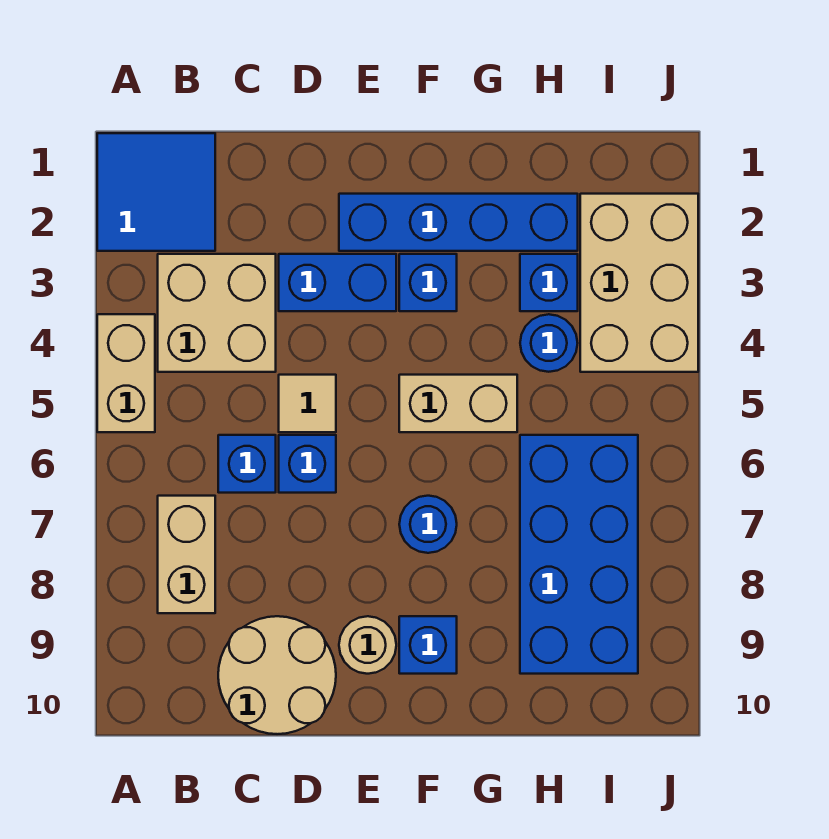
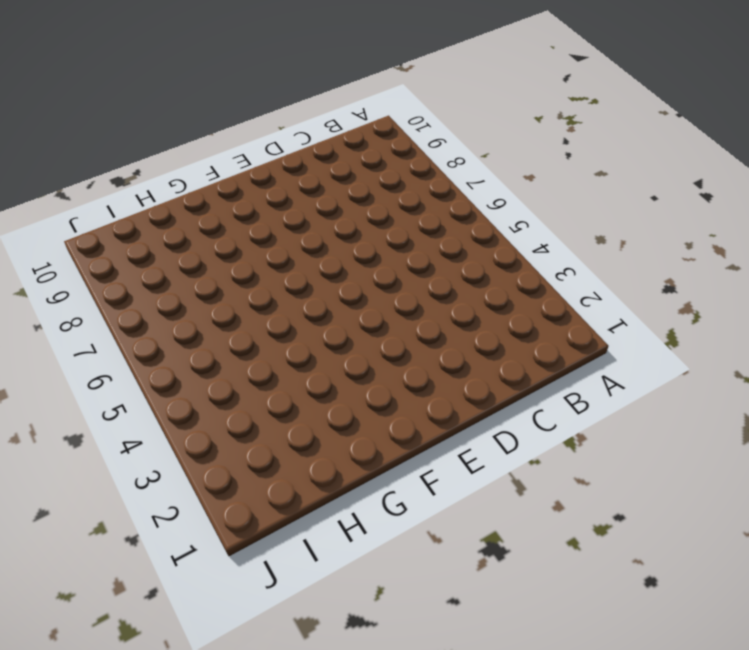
none -> blue tile A1:B2 level 1
none -> tan brick A4:A5 level 1
none -> tan brick B3:C4 level 1

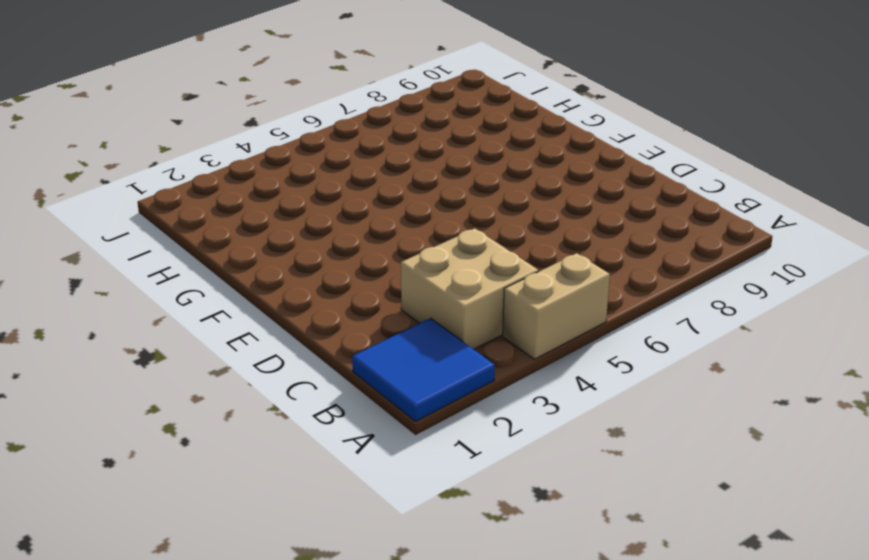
none -> tan brick B7:B8 level 1
none -> blue brick C6 level 1
none -> tan round brick C9:D10 level 1

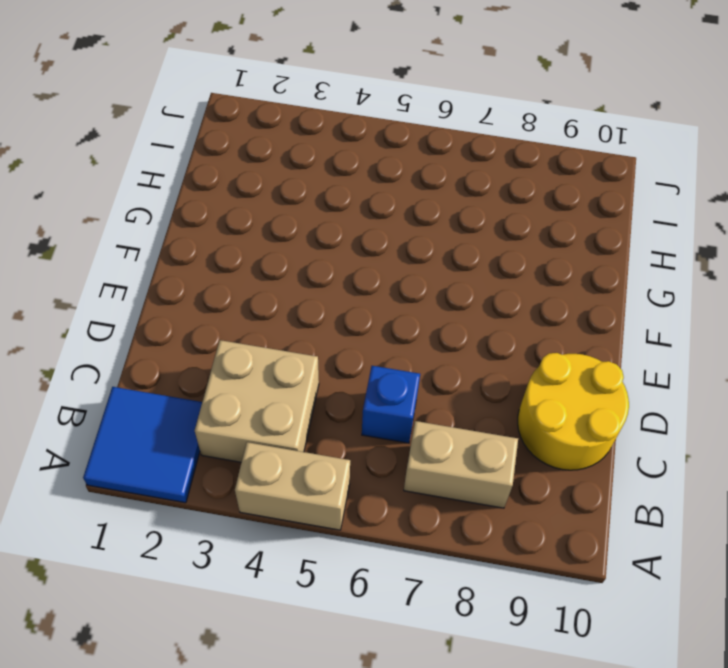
yellow round brick C9:D10 level 1 -> tan round brick C9:D10 level 1
none -> blue brick D3:E3 level 1
none -> tan tile D5 level 1
none -> blue brick D6 level 1

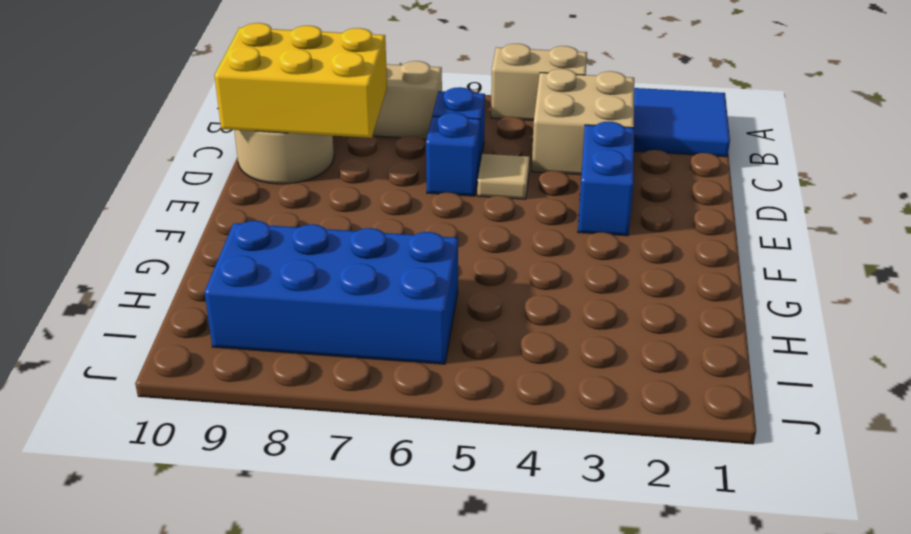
yellow brick C8:D10 level 2 -> none
none -> blue brick E2:H2 level 1
none -> tan round brick E9 level 1
none -> blue brick F3 level 1

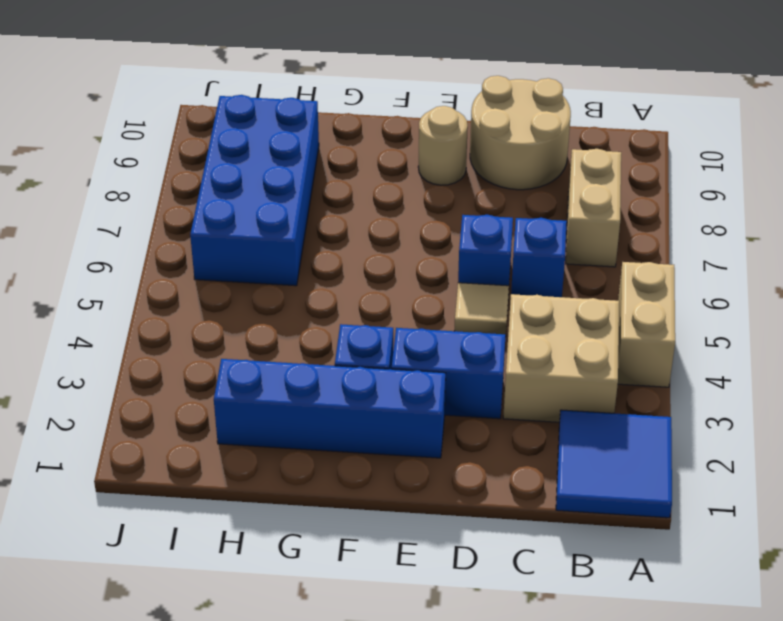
none -> tan brick F5:G5 level 1
none -> blue round brick F7 level 1
none -> blue brick F9 level 1

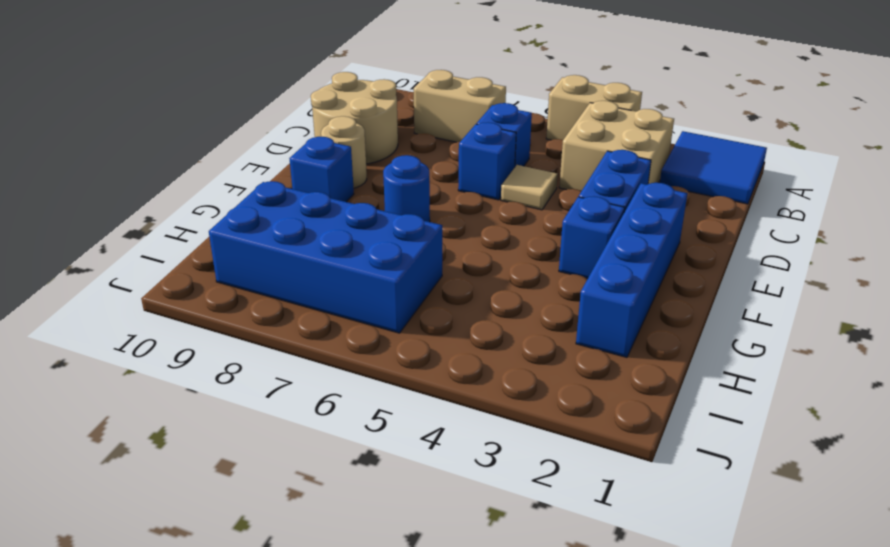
none -> tan brick F5:G5 level 1
none -> blue brick H3 level 1
none -> blue round brick H4 level 1

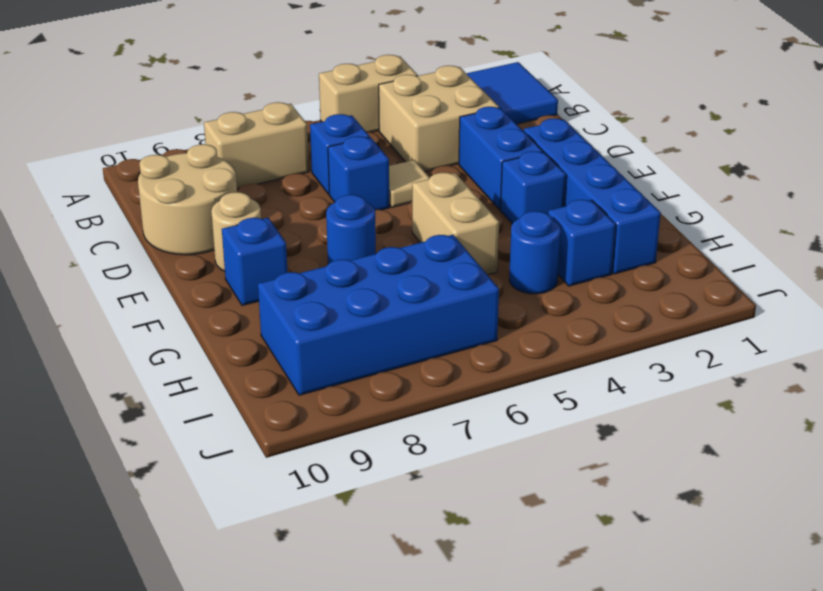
none -> tan brick I2:J4 level 1

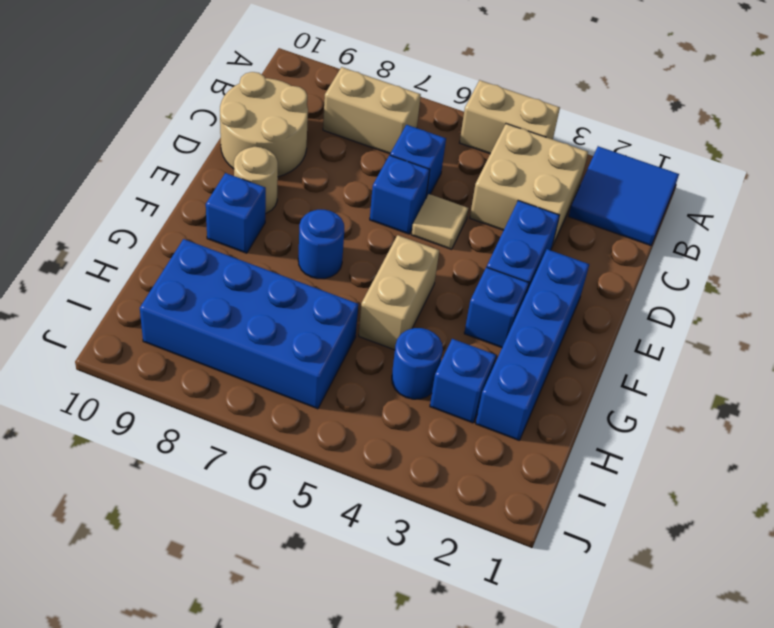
none -> tan brick I2:J4 level 1

